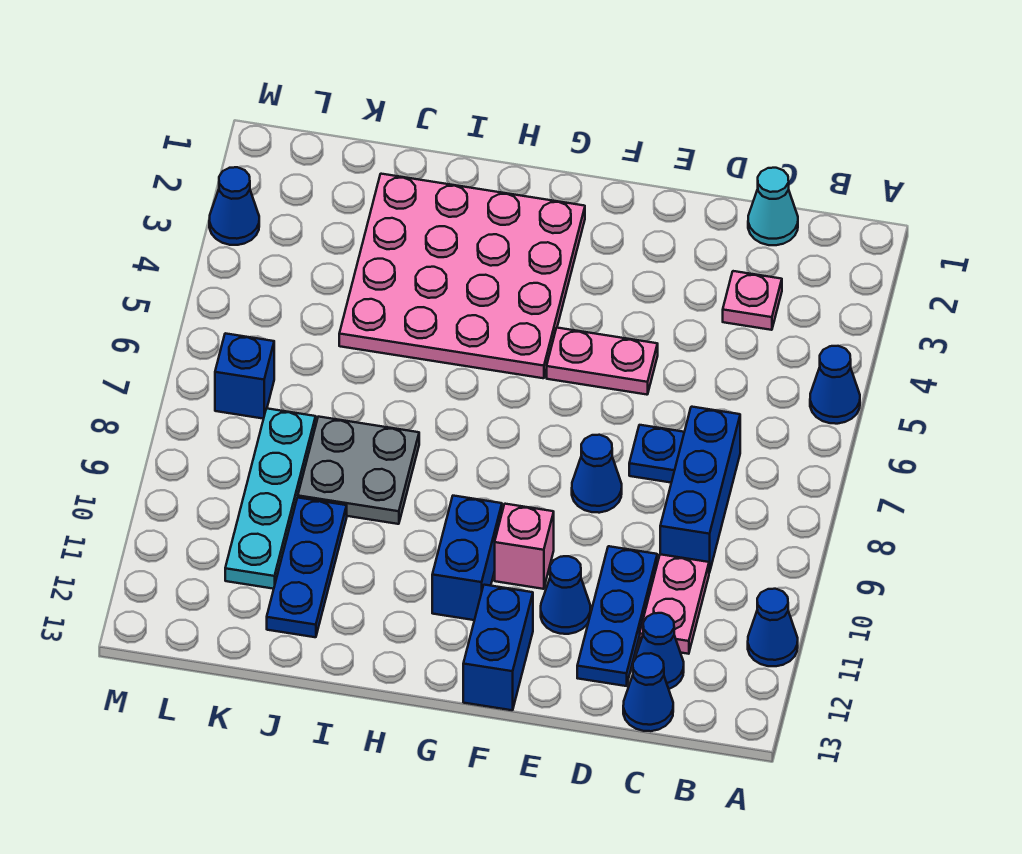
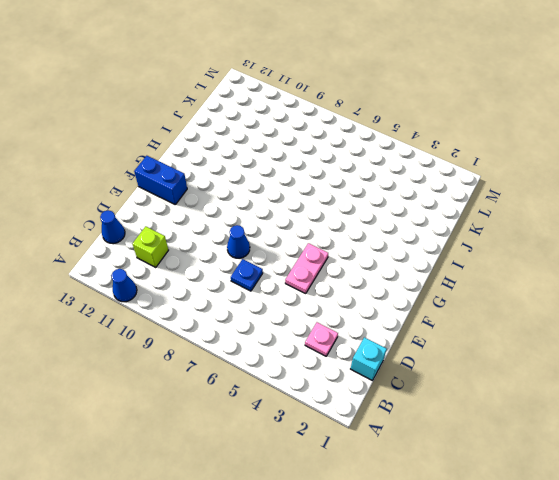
cyan brick C1 level 1 -> cyan cone C1 level 1
lime brick C11 level 1 -> pink plate C10:C11 level 1
none -> blue cone A5 level 1
none -> blue brick C7:C9 level 1
none -> blue cone C12 level 1

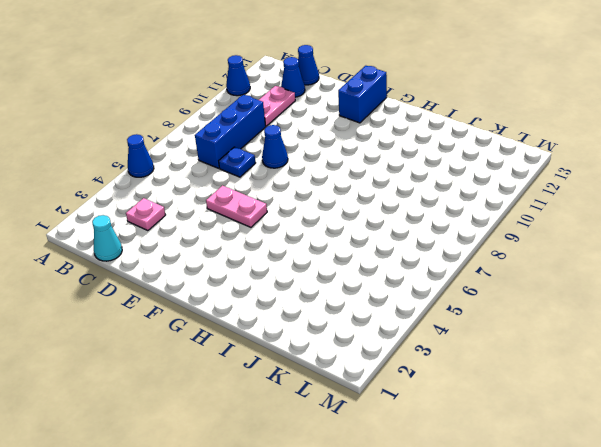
none -> blue plate D10:D12 level 1
none -> blue cone E11 level 1
none -> pink brick F10 level 1

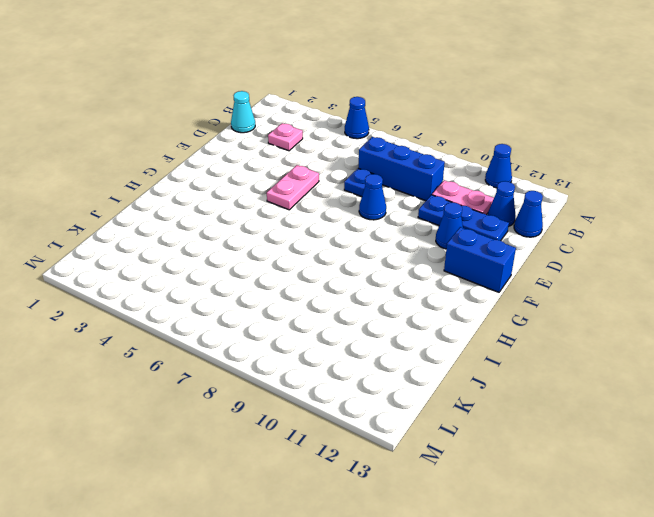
none -> pink brick F10 level 1
none -> pink plate G2:J5 level 1
none -> blue brick G10:G11 level 1

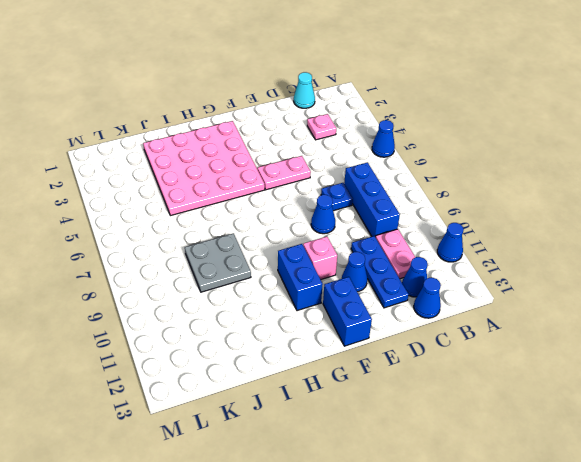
none -> blue plate J10:J12 level 1
none -> cyan plate K8:K11 level 1
none -> blue brick L7 level 1

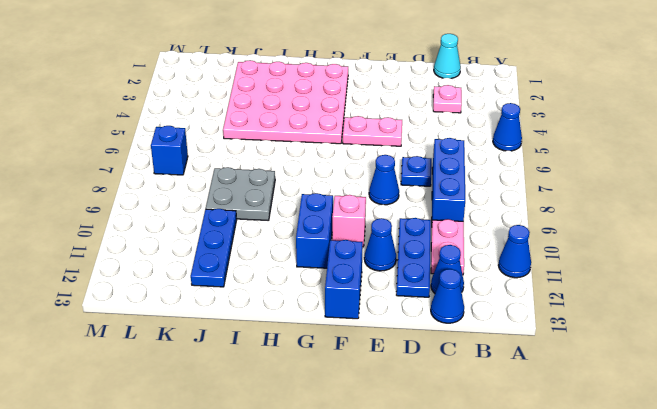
none -> cyan plate K8:K11 level 1
none -> blue cone M3 level 1

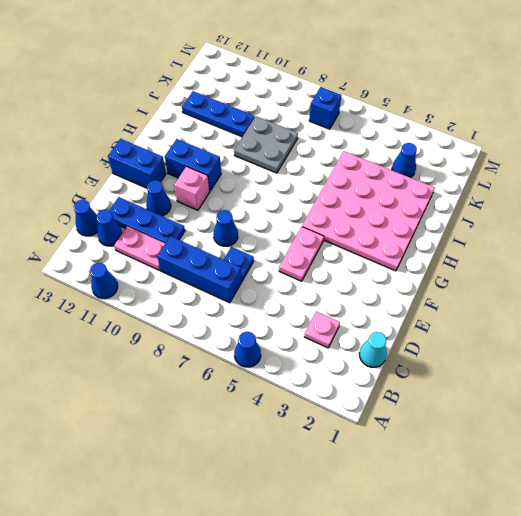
blue cone K3 level 1 -> blue cone M3 level 1
none -> cyan plate K8:K11 level 1

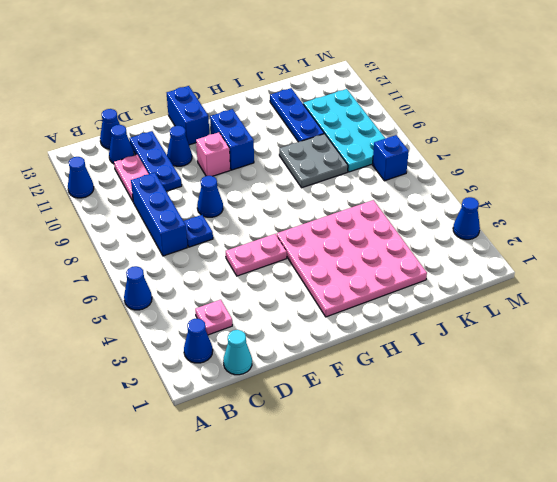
blue cone B2 level 1 -> none
cyan plate K8:L11 level 1 -> cyan plate K8:K11 level 1

